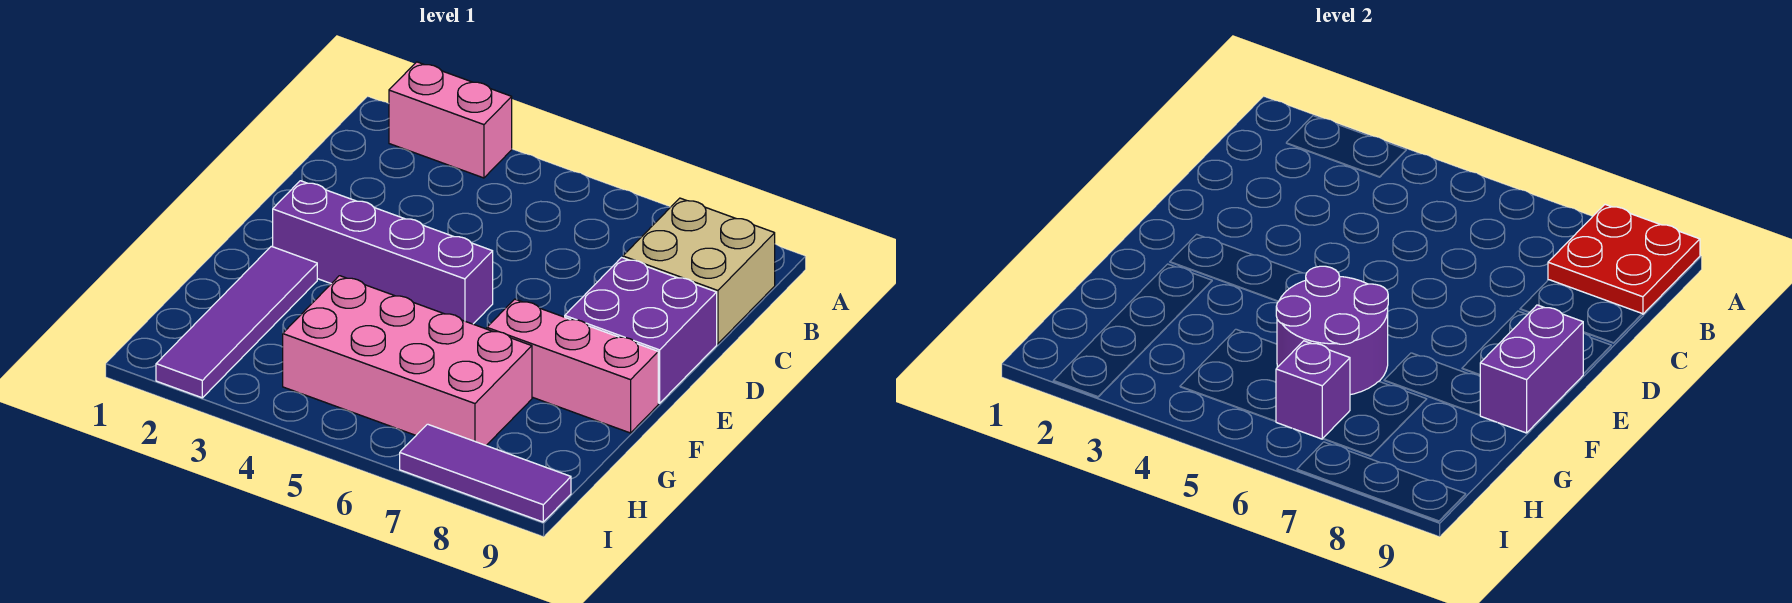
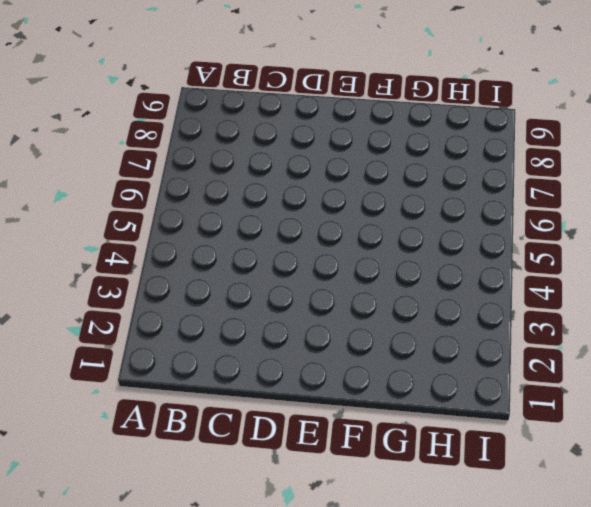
none -> pink brick A2:A3 level 1
none -> tan brick B8:C9 level 1
none -> purple brick D8:E9 level 1

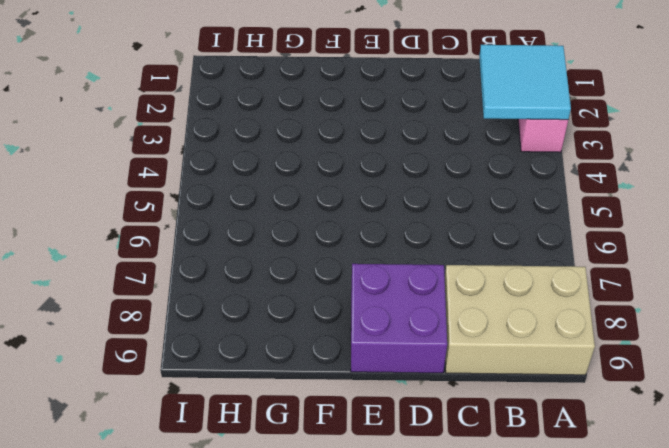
cyan tile A2:B3 level 2 -> none
tan brick A8:C9 level 1 -> tan brick B8:C9 level 1
none -> purple brick E2:E5 level 1
none -> purple tile F2:I2 level 1
none -> pink brick F7:F9 level 1

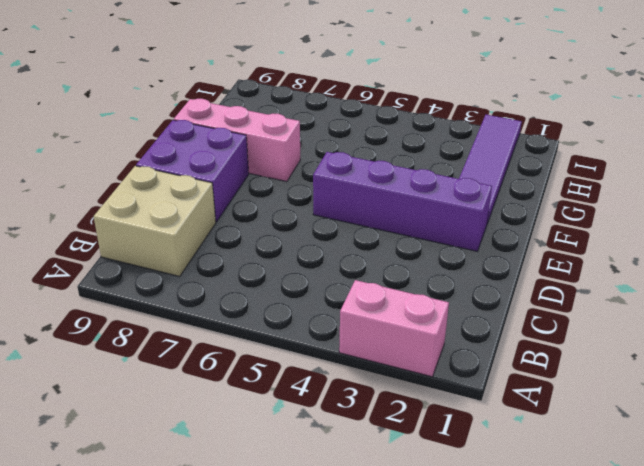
none -> pink brick G4:H7 level 1
none -> purple tile I7:I9 level 1
none -> red plate A8:B9 level 2

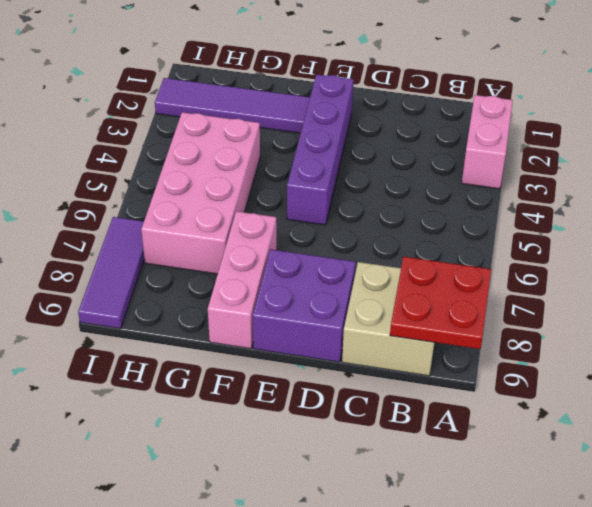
none -> purple brick E9:F9 level 2
none -> purple round brick F5:G6 level 2
none -> purple brick H6 level 2

